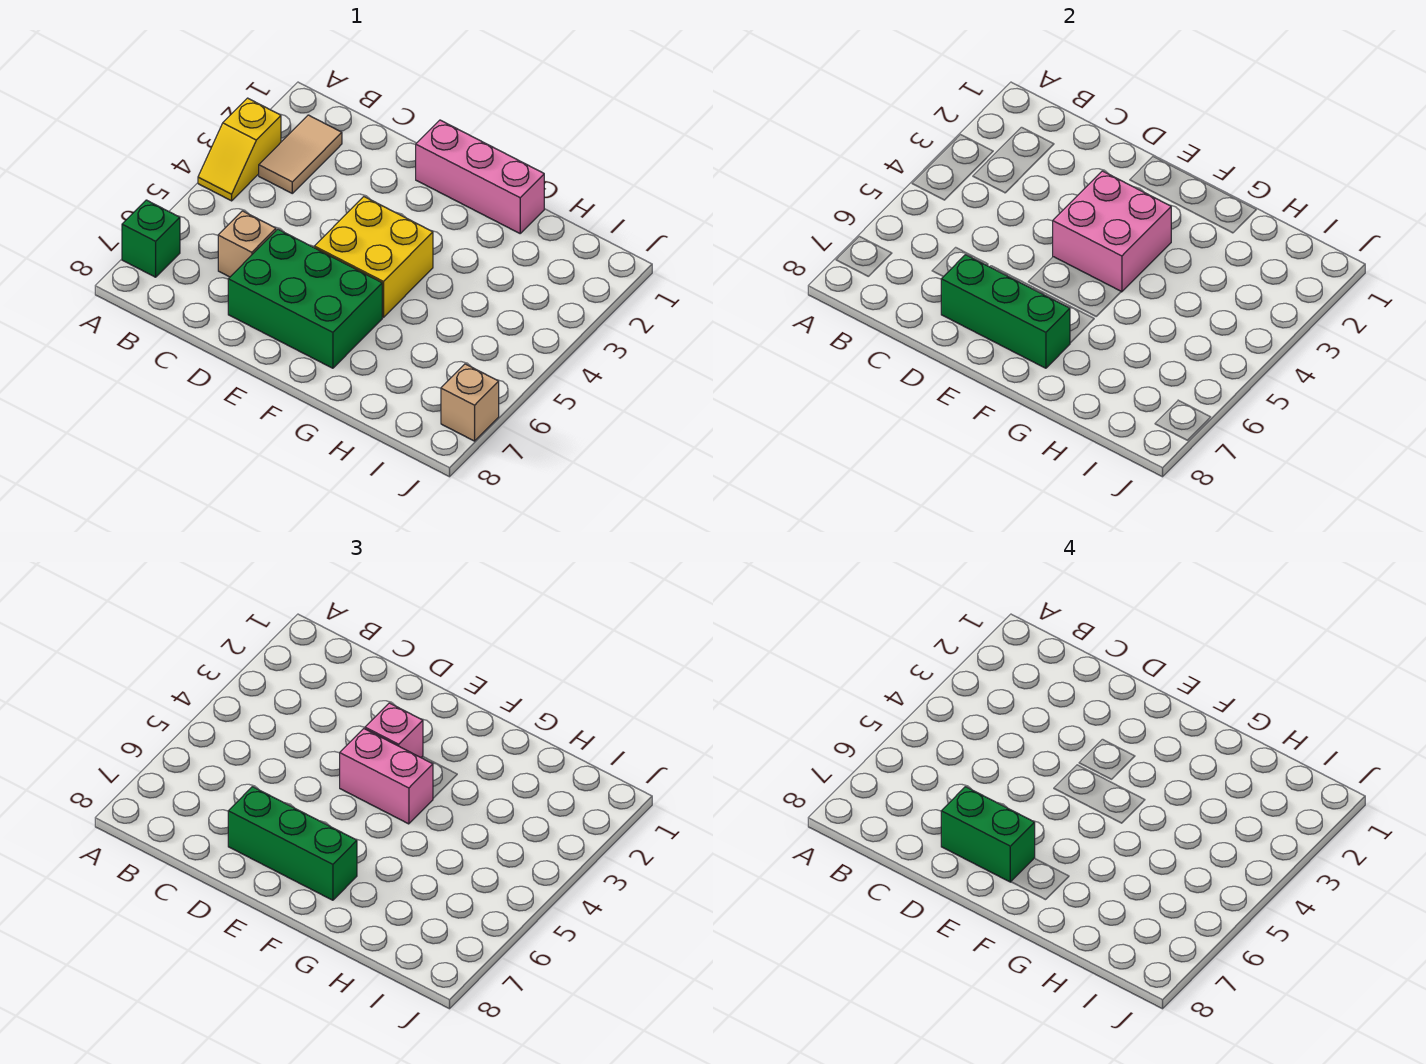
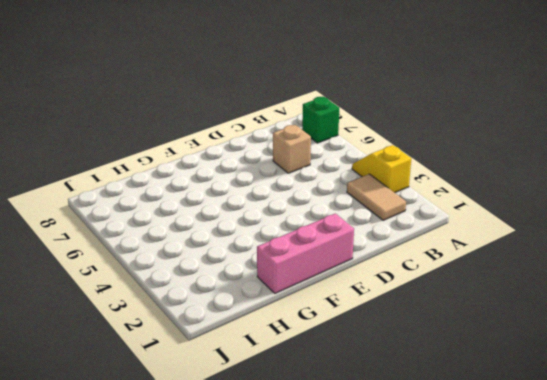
none -> green brick D6:F7 level 1
none -> yellow brick E4:F5 level 1
none -> tan brick J7 level 1

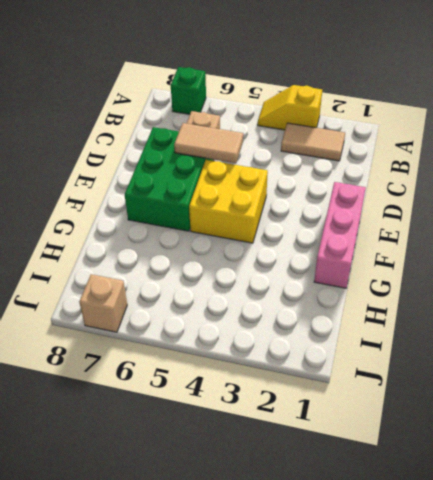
tan tile D5:D6 level 2 -> none
none -> green brick D7:F7 level 2
none -> pink brick E3:F4 level 2
none -> green brick D7:F7 level 3

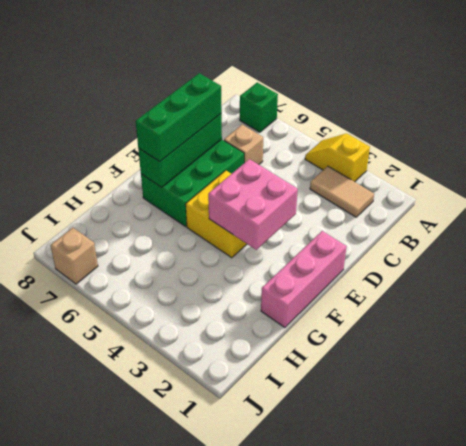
none -> pink brick E3 level 3
none -> pink brick E4:F4 level 3
none -> green brick D7:E7 level 4

